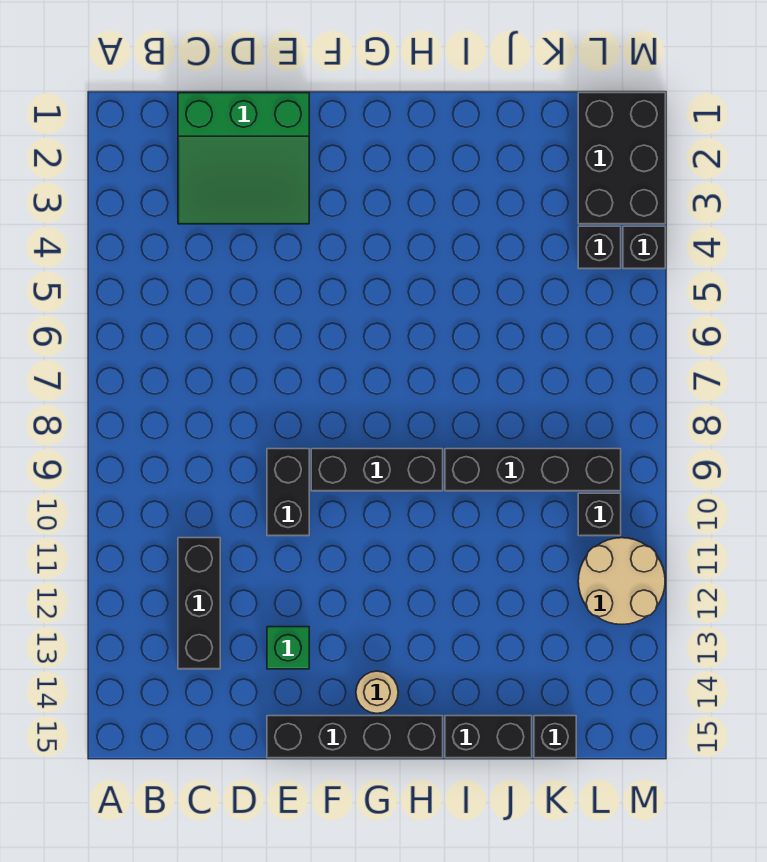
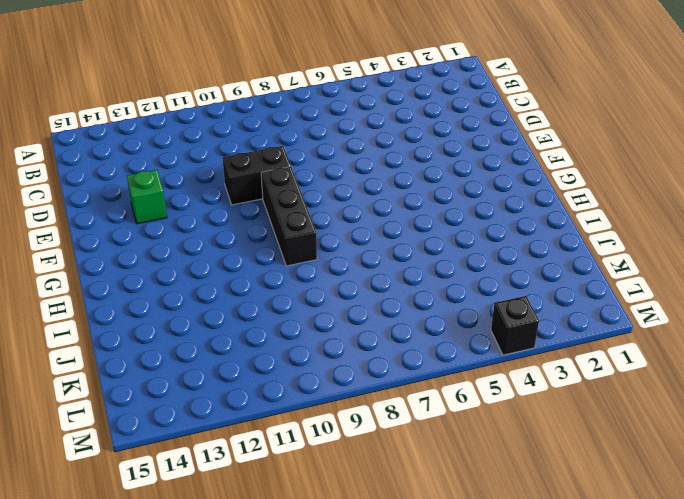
none -> green slope C1:E3 level 1 top 1
none -> black brick C11:C13 level 1
none -> black brick E15:H15 level 1

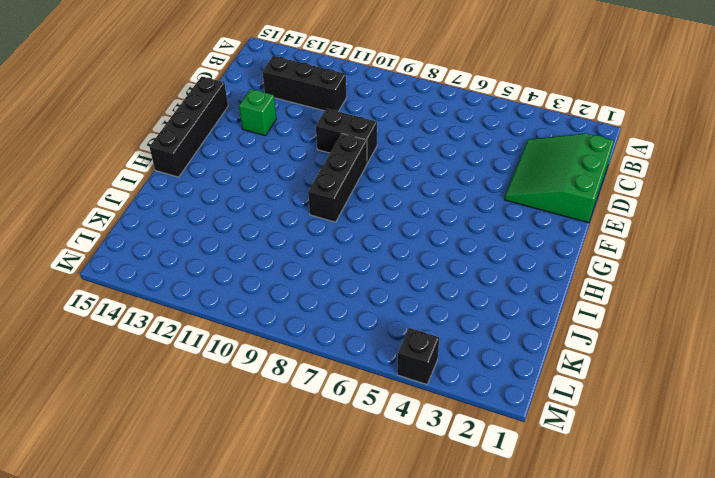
none -> tan round brick G14 level 1
none -> black brick I9:L9 level 1
none -> black brick I15:J15 level 1

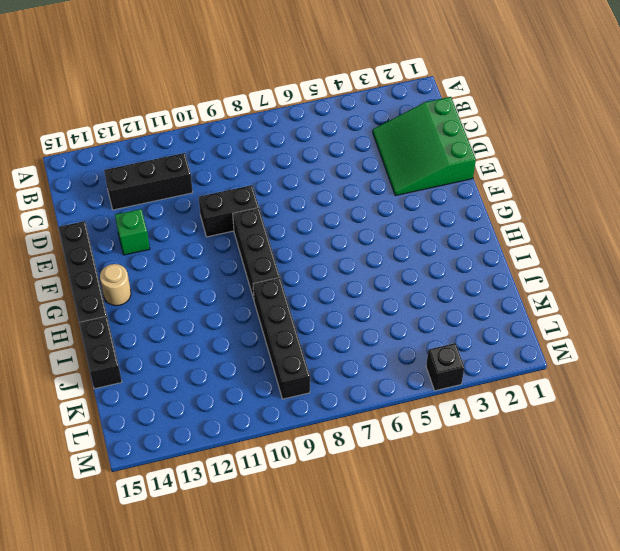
none -> black brick K15 level 1
none -> black brick L1:M3 level 1
none -> black brick L4 level 1

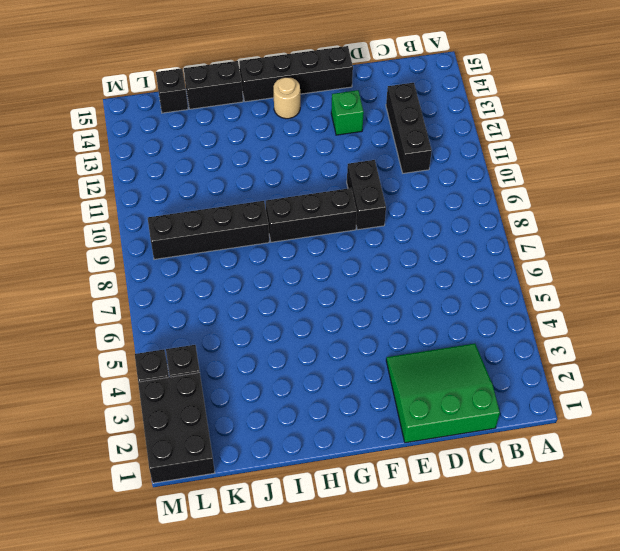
none -> black brick L10 level 1
none -> tan round brick L11:M12 level 1

